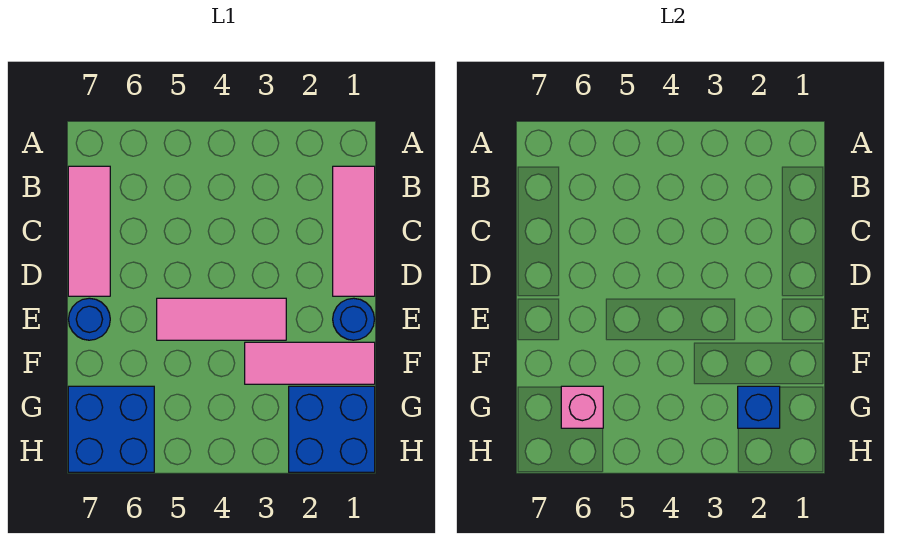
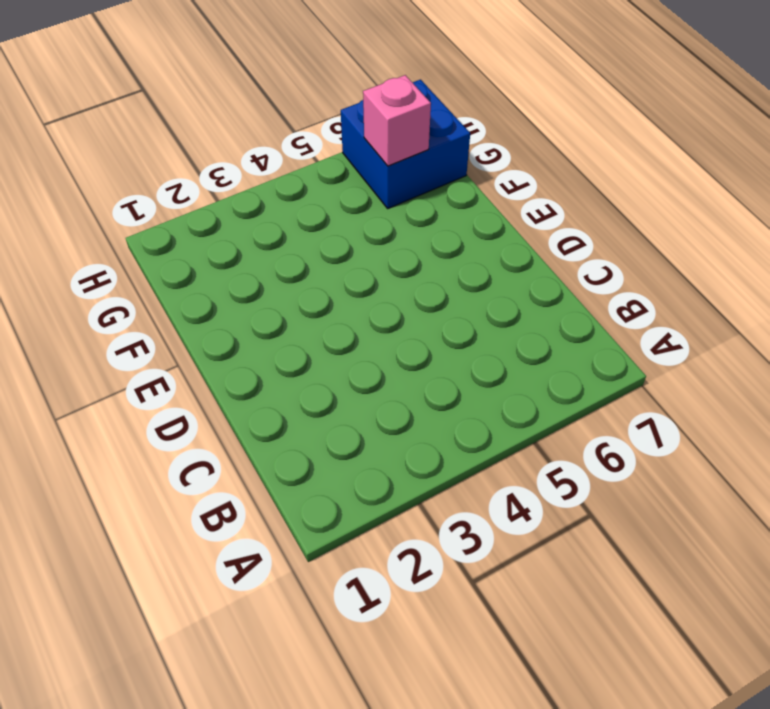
none -> pink tile B1:D1 level 1
none -> pink tile B7:D7 level 1

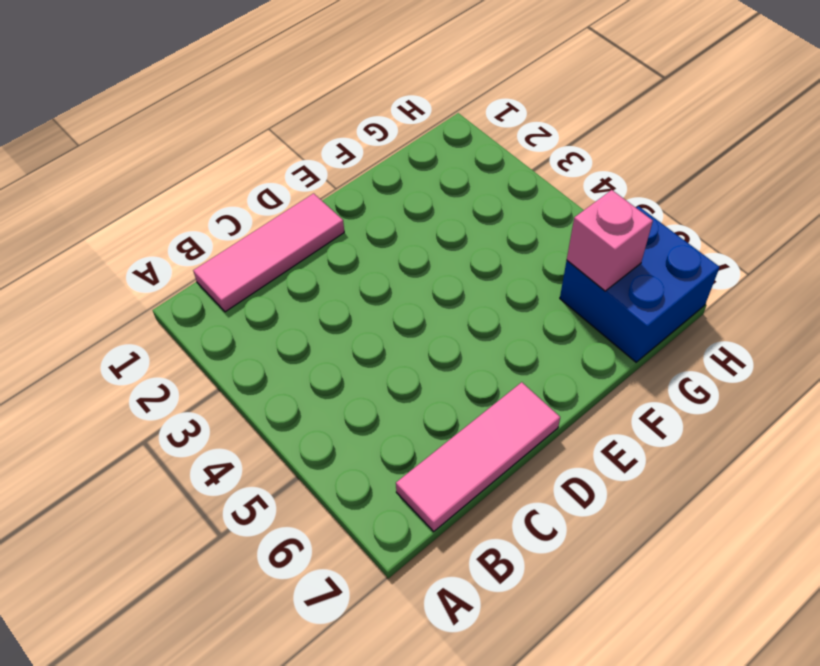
none -> blue round brick E1 level 1
none -> pink tile E3:E5 level 1

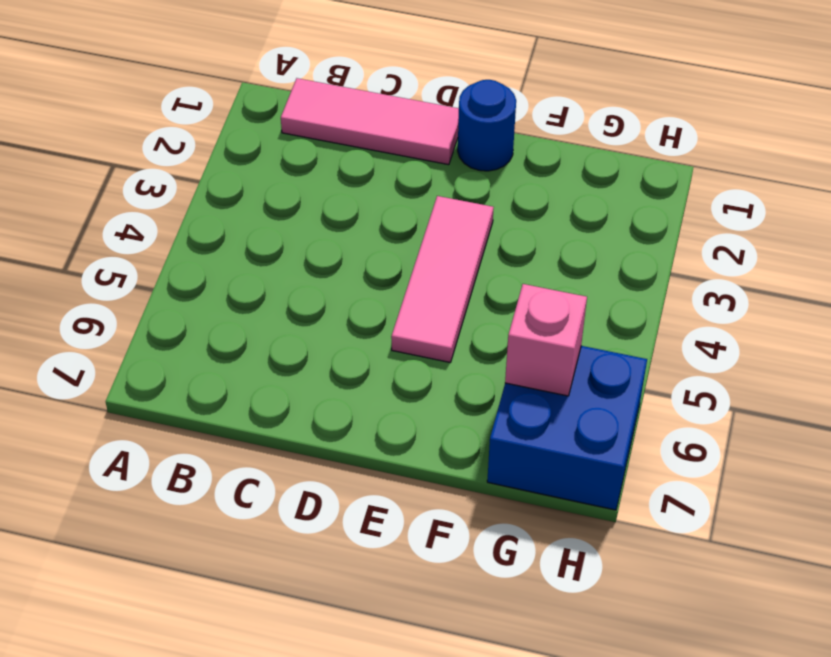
none -> pink tile B7:D7 level 1
none -> blue round brick E7 level 1

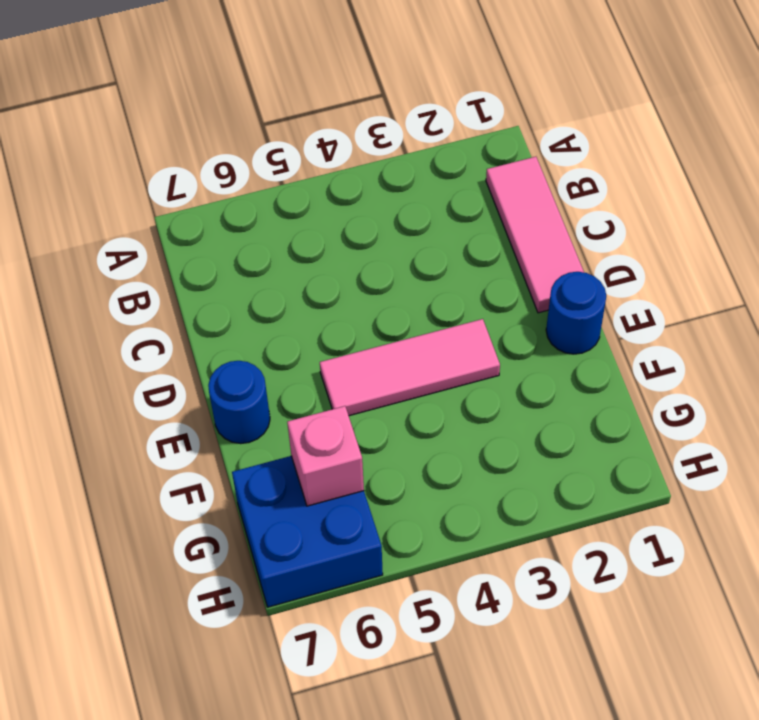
none -> pink tile B7:D7 level 1
none -> pink tile F1:F3 level 1

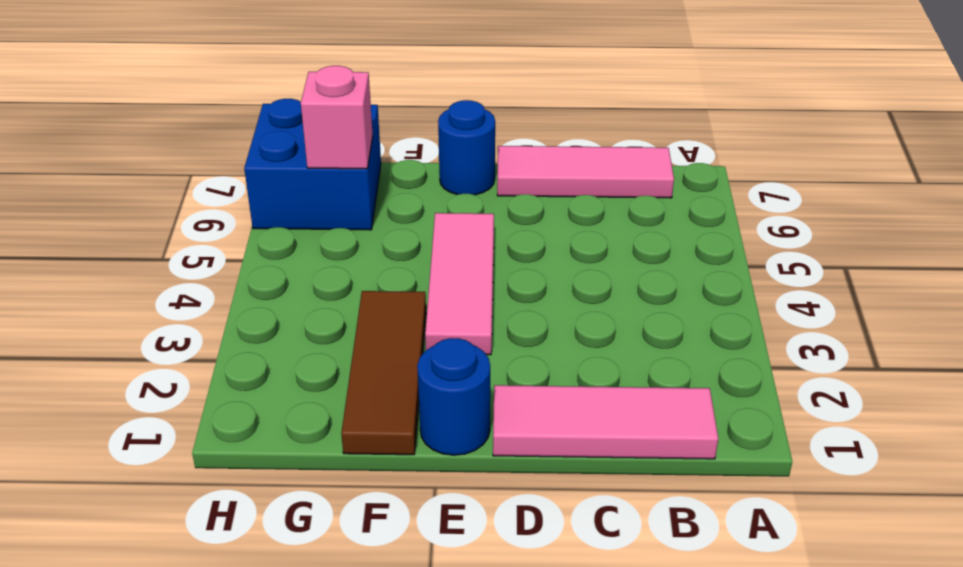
brown tile F1:F3 level 1 -> pink tile F1:F3 level 1
none -> blue brick G1:H2 level 1
none -> blue brick G2 level 2

